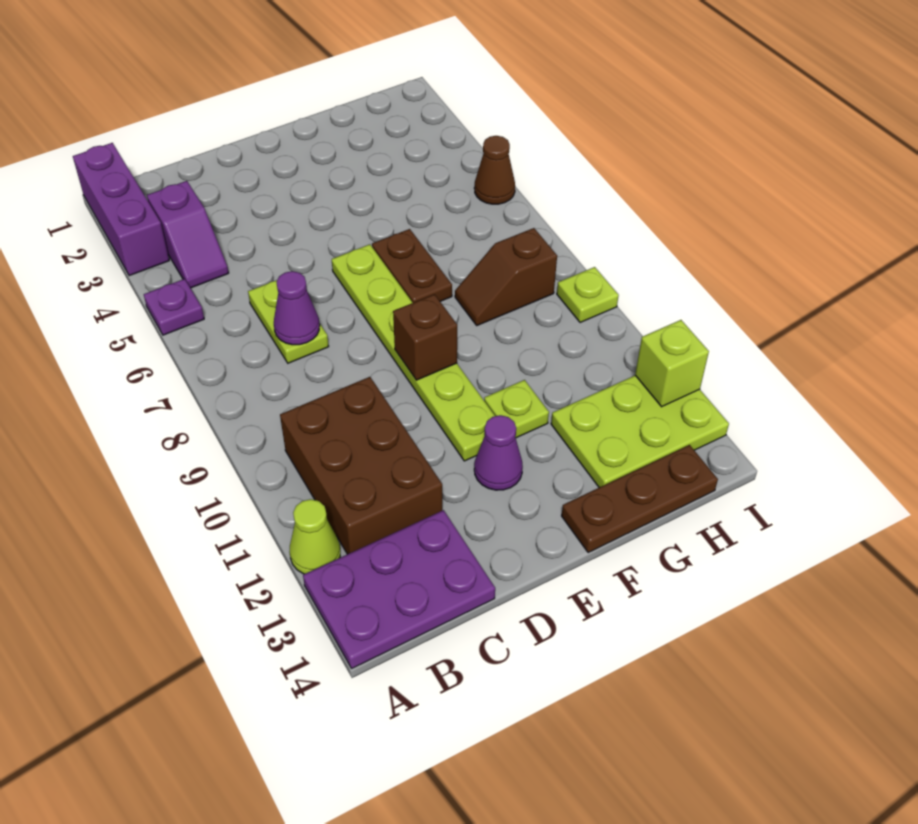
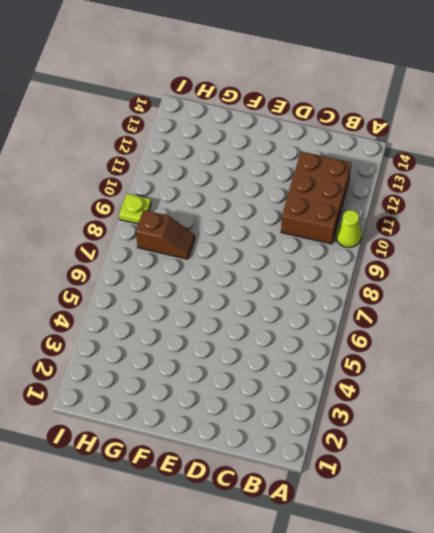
lime cone A10 level 1 -> lime cone A12 level 1
none -> purple brick A1:A3 level 1
none -> purple plate A5 level 1
none -> purple plate A13:C14 level 1

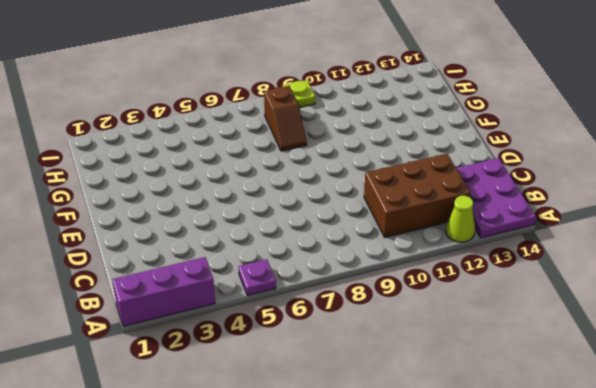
none -> purple slope B3:B4 level 1 top 3
none -> lime plate C6:C7 level 1
none -> lime plate E6:E11 level 1

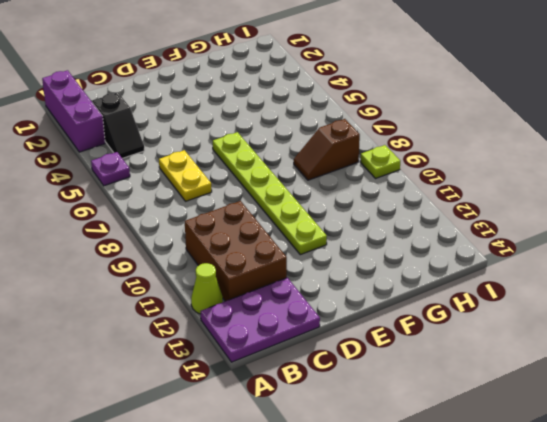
black slope B3:B4 level 1 top 3 -> purple slope B3:B4 level 1 top 3
yellow plate C6:C7 level 1 -> lime plate C6:C7 level 1
none -> purple cone E12 level 1
none -> brown plate F6:F7 level 1
none -> lime plate F11 level 1

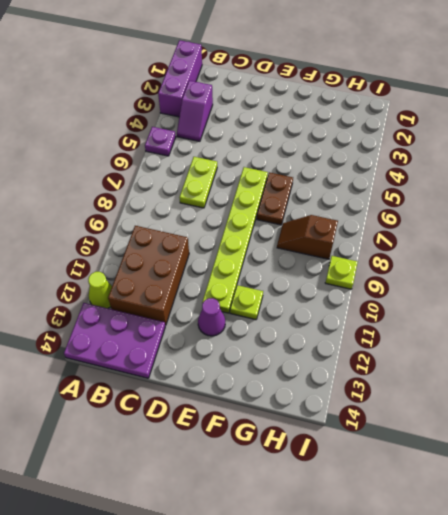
none -> brown plate F14:H14 level 1
none -> lime plate G12:I13 level 1
none -> brown cone I5 level 1

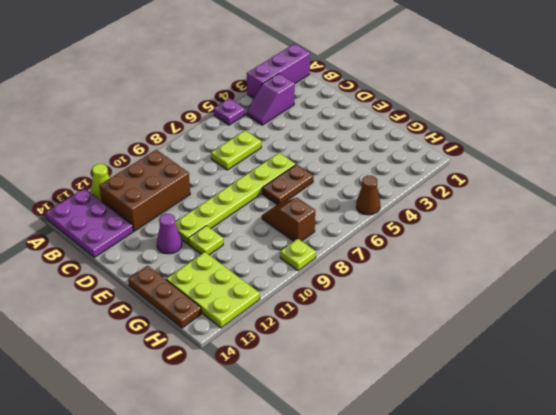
none -> purple cone C7 level 2
none -> brown brick E9 level 2
none -> lime brick I12 level 2

